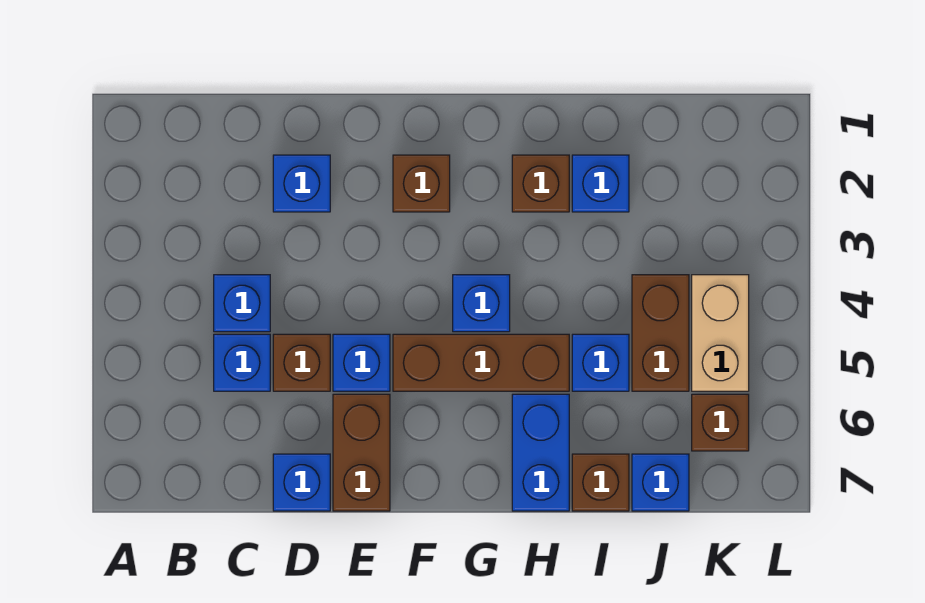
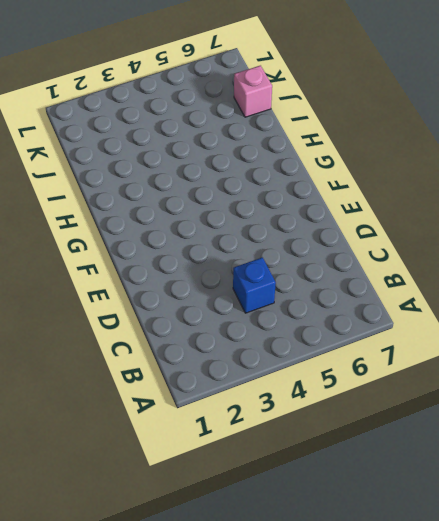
pink brick J7 level 1 -> blue brick J7 level 1
none -> blue brick C5 level 1
none -> blue brick D2 level 1
none -> brown brick D5 level 1

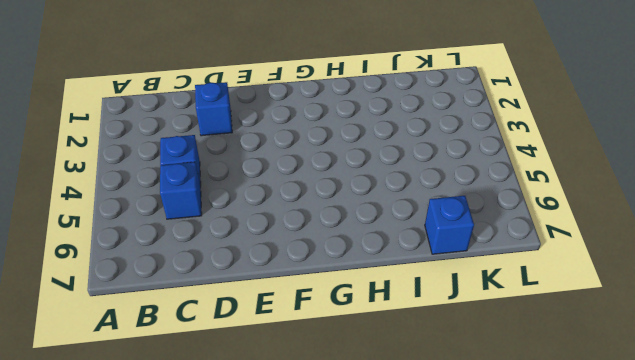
none -> brown brick D5 level 1
none -> blue brick D7 level 1
none -> blue brick E5 level 1

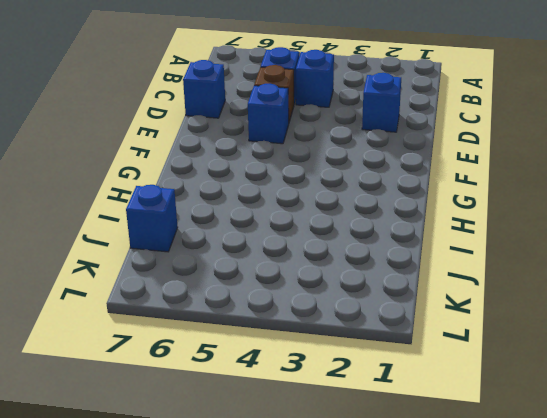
none -> brown brick E6:E7 level 1
none -> brown brick F2 level 1
none -> brown brick F5:H5 level 1

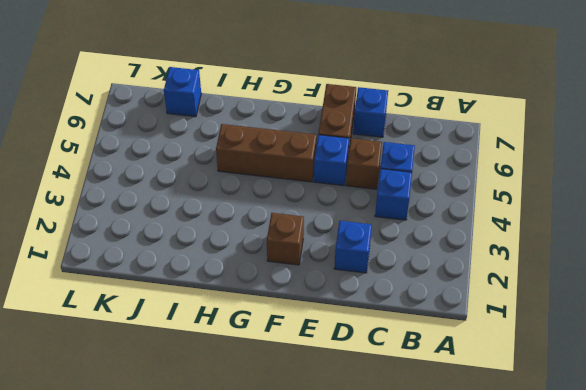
none -> blue brick G4 level 1
none -> brown brick H2 level 1
none -> blue brick H6:H7 level 1

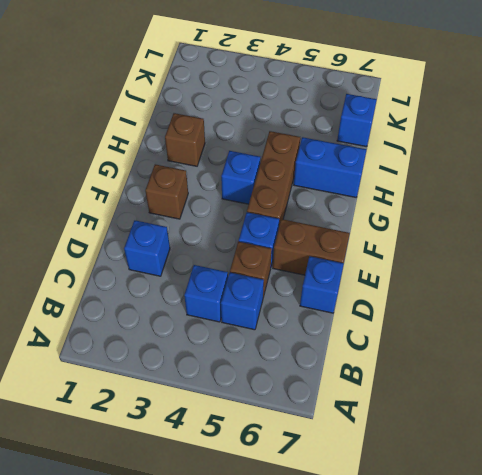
none -> blue brick I2 level 1
none -> blue brick I5 level 1
none -> brown brick I7 level 1

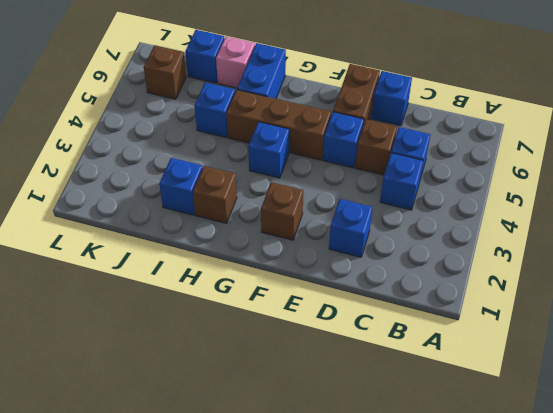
pink brick I7 level 1 -> brown brick I7 level 1
none -> brown brick J4:J5 level 1
none -> tan brick K4:K5 level 1

